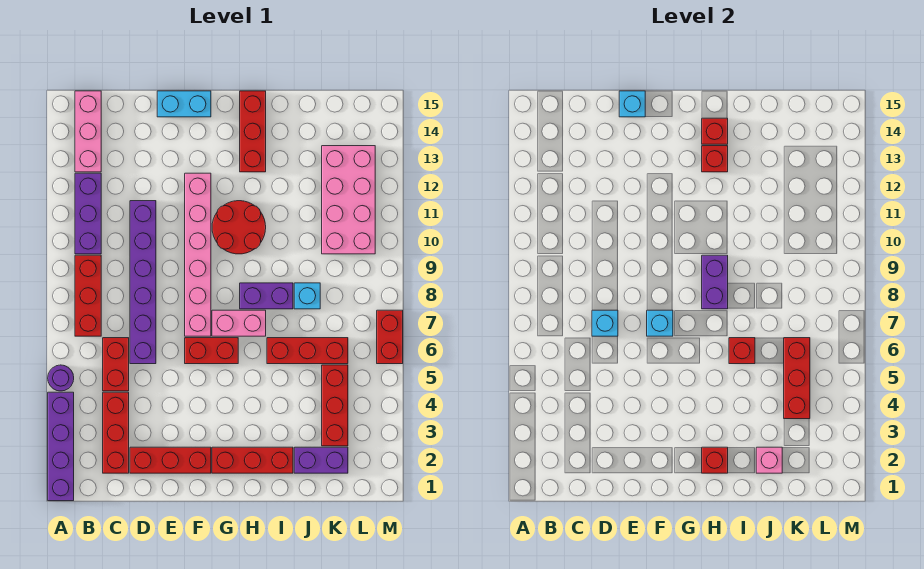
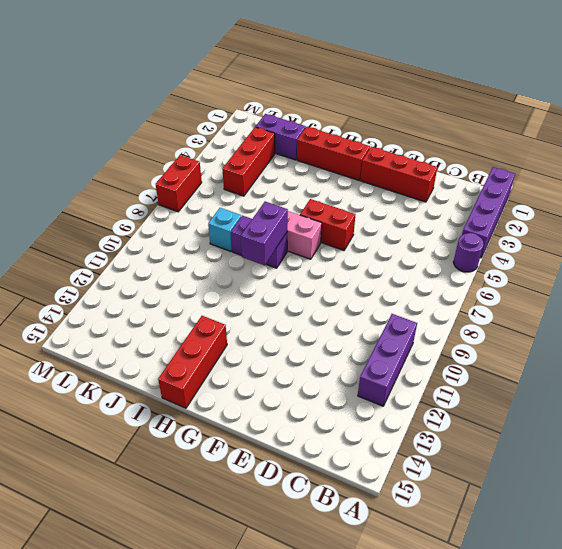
none -> red brick B7:B9 level 1
none -> pink brick B13:B15 level 1
none -> red brick C2:C4 level 1
none -> red brick C5:C6 level 1

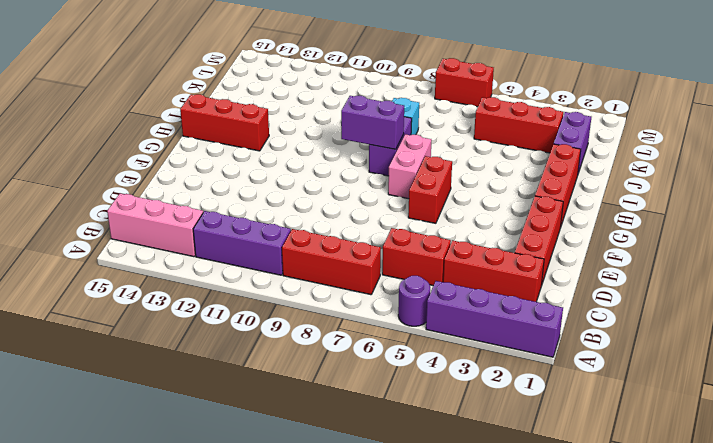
none -> purple brick D6:D11 level 1
none -> cyan brick E15:F15 level 1
none -> pink brick F7:F12 level 1
none -> red round brick G10:H11 level 1

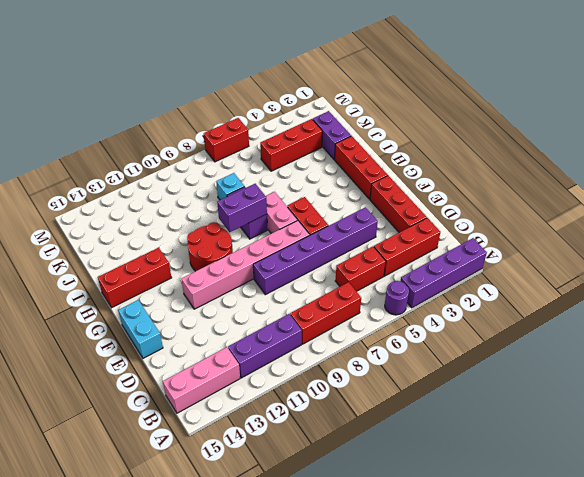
purple brick E4:E9 level 1 -> purple brick D6:D11 level 1
none -> red brick I6:K6 level 1
none -> pink brick K10:L13 level 1
none -> cyan brick D7 level 2
none -> cyan brick E15 level 2

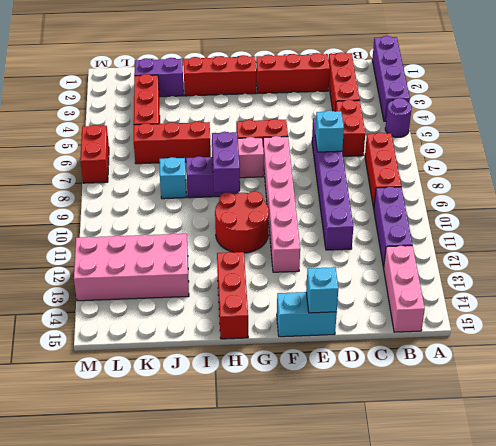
pink brick J12:M13 level 1 -> pink brick K10:L13 level 1
none -> cyan brick F7 level 2
none -> red brick H2 level 2
none -> red brick H13 level 2
none -> red brick H14 level 2

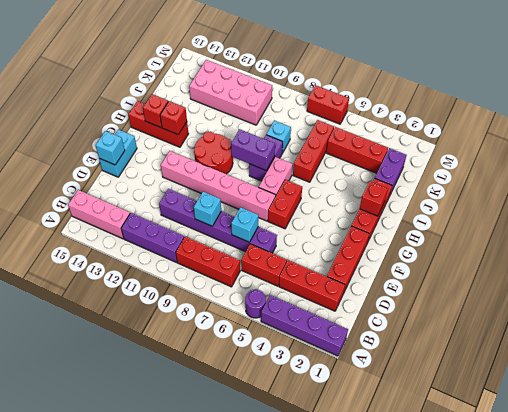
cyan brick D9 level 2 -> cyan brick F7 level 2
none -> red brick I6 level 2
none -> pink brick J2 level 2
none -> red brick K4:K6 level 2

